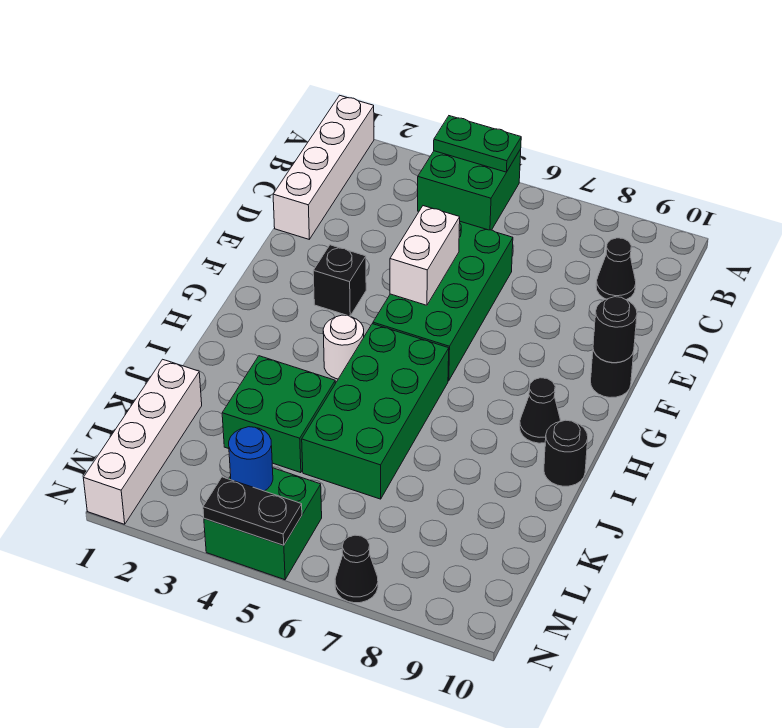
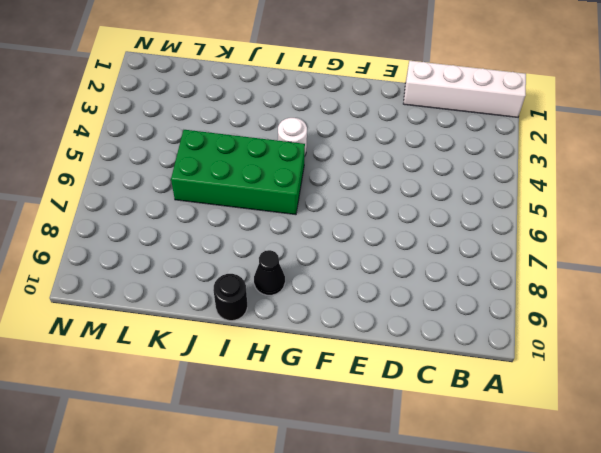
none -> green brick A4:B5 level 1
none -> black cone C9 level 1
none -> green brick D5:G6 level 1

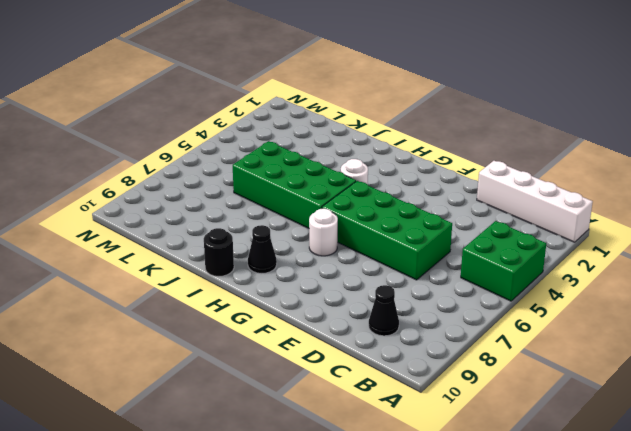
white round brick G7 level 1 -> none
none -> black brick F3 level 1
none -> black round brick F10 level 1
none -> green brick J3:K4 level 1

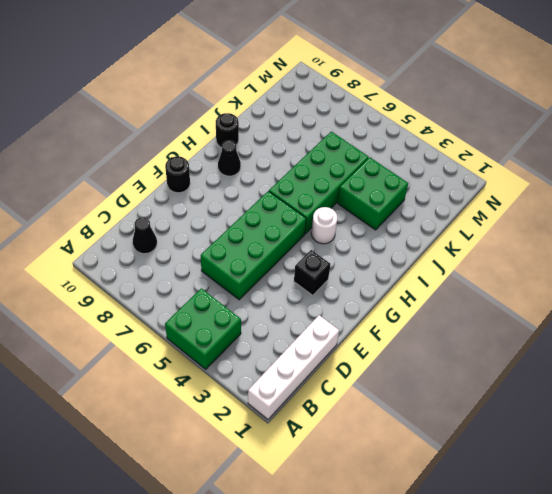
none -> white brick K1:N1 level 1
none -> green brick M4:N5 level 1
none -> black cone N7 level 1

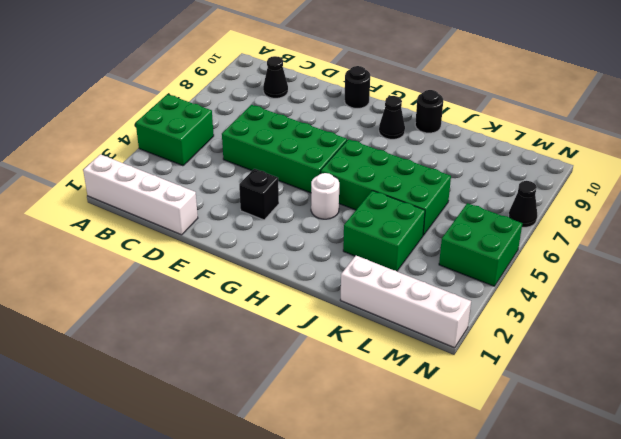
none -> green plate A4:A5 level 2
none -> white brick E5:F5 level 2
none -> black round brick F10 level 2

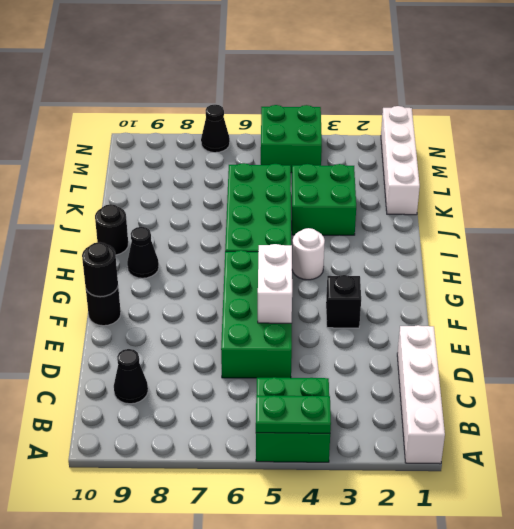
none -> blue round brick M4 level 2
none -> black plate N4:N5 level 2

